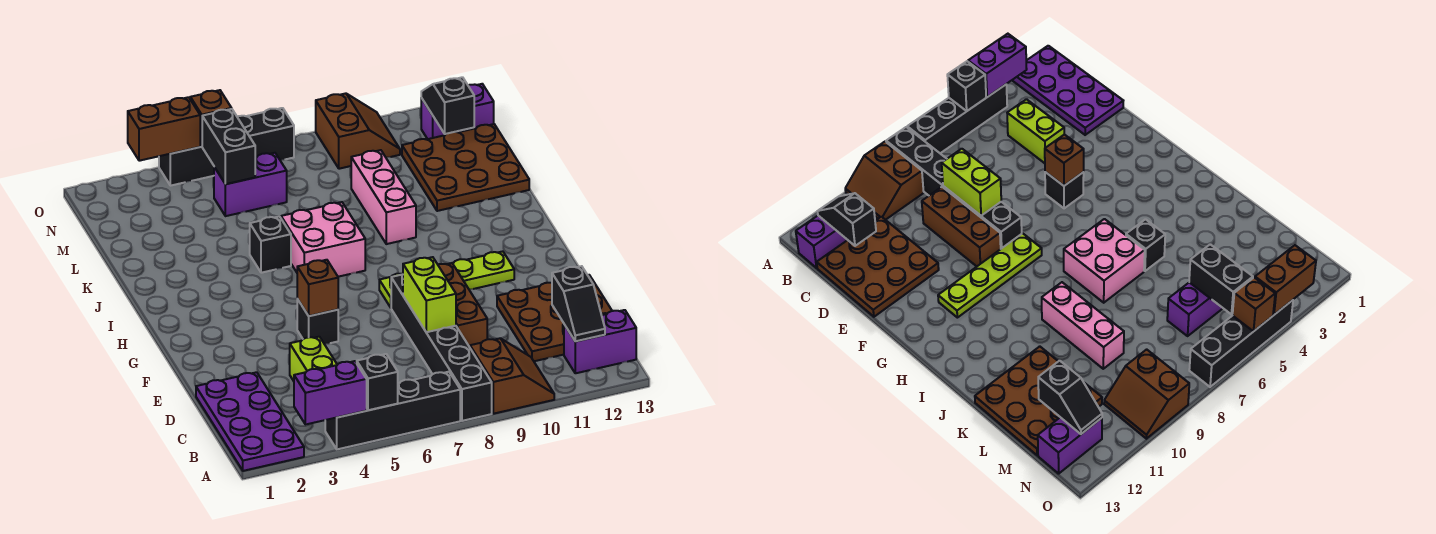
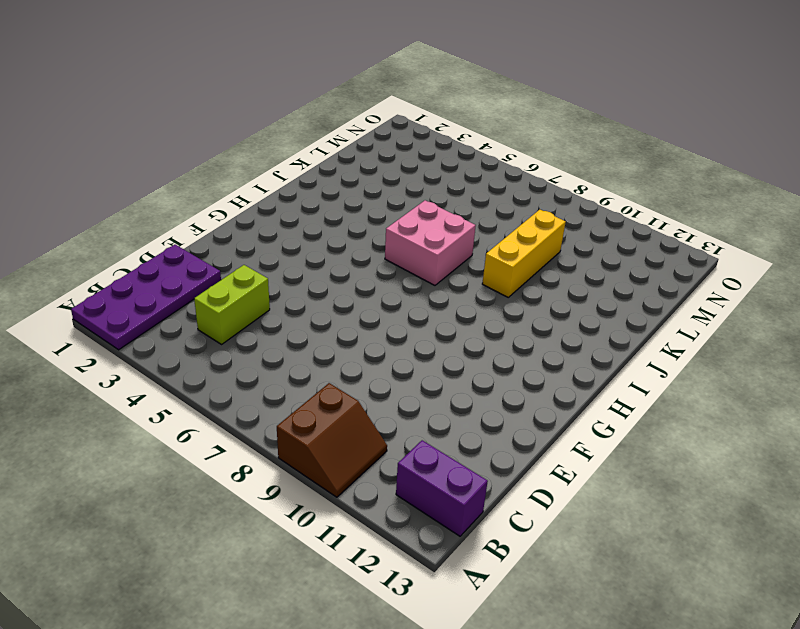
yellow brick J9:L9 level 1 -> pink brick J9:L9 level 1
none -> black brick A4:A7 level 1
none -> black brick A8:F8 level 1
none -> brown plate C11:E13 level 1

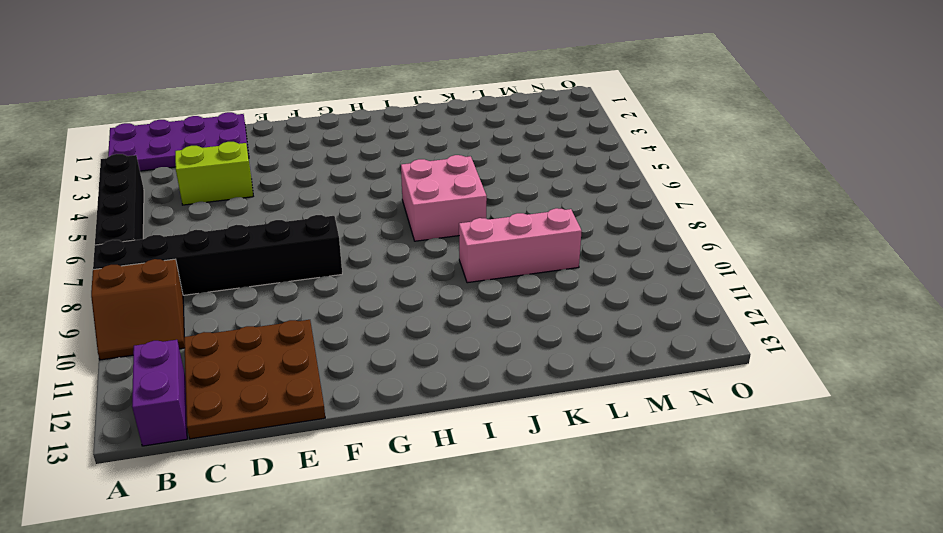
none -> brown brick D9:F9 level 1
none -> black brick F5 level 1
none -> lime plate G8:G11 level 1

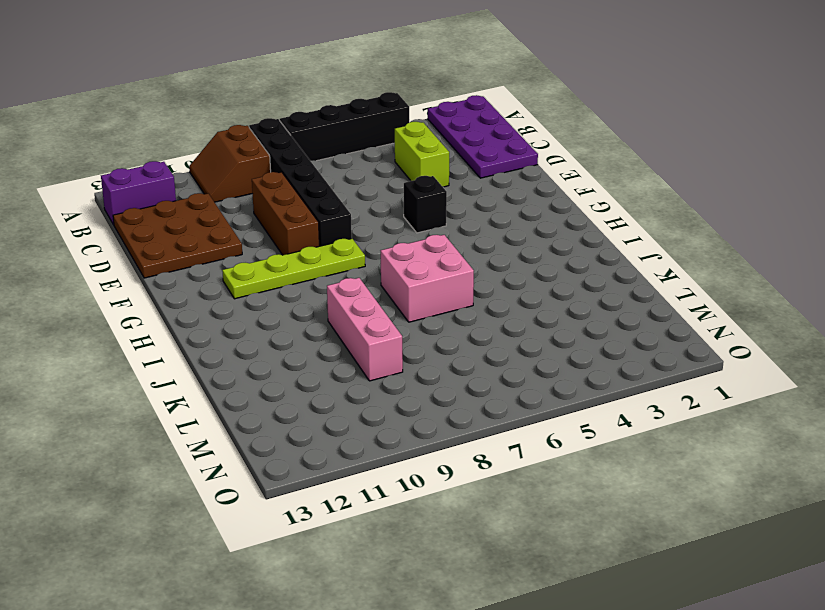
none -> black brick J5 level 1
none -> brown plate K11:M13 level 1
none -> purple brick M5:M6 level 1

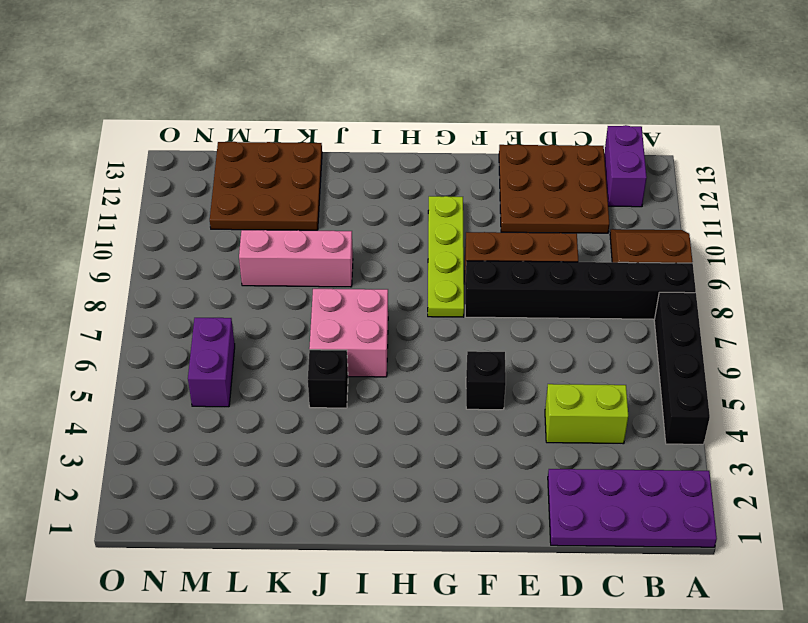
none -> brown slope N9:O10 level 1 top 9
none -> purple brick N12:N13 level 1
none -> black brick O4:O7 level 1

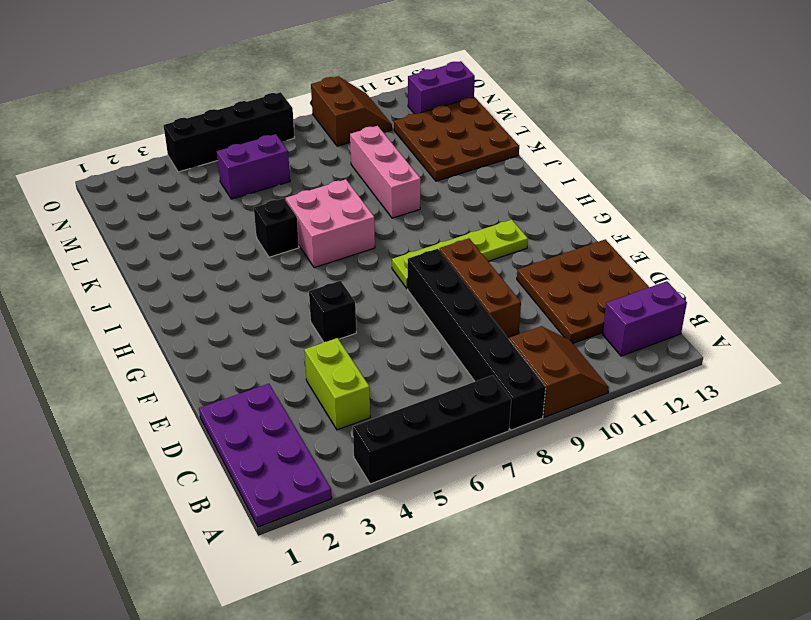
none -> purple brick A3:A4 level 2
none -> black brick A5 level 2
none -> black slope B12:C12 level 2 top C

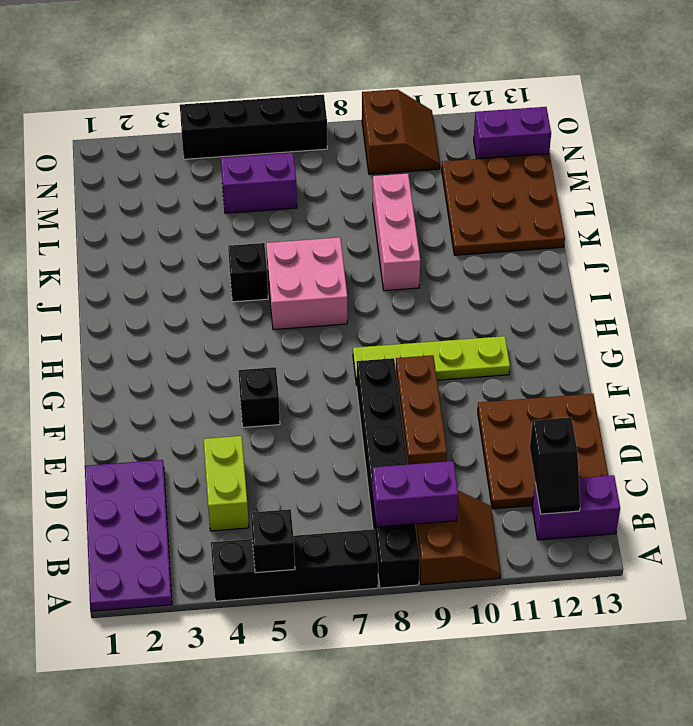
purple brick B8:B9 level 2 -> purple brick A3:A4 level 2
none -> lime brick D8:E8 level 2
none -> brown brick F5 level 2
none -> black brick M5:N5 level 2

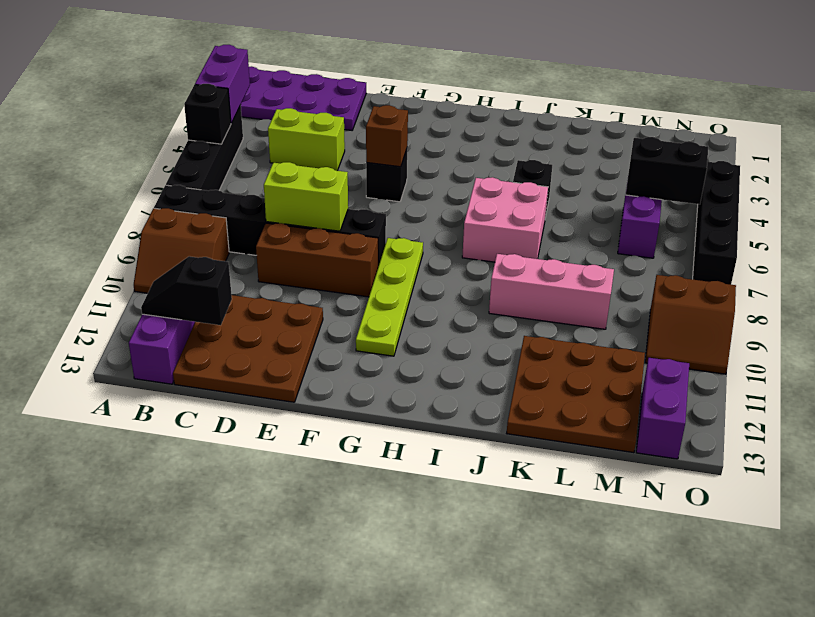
none -> black slope M12:N12 level 2 top M
none -> brown brick O3:O4 level 2
none -> brown brick O5 level 2

